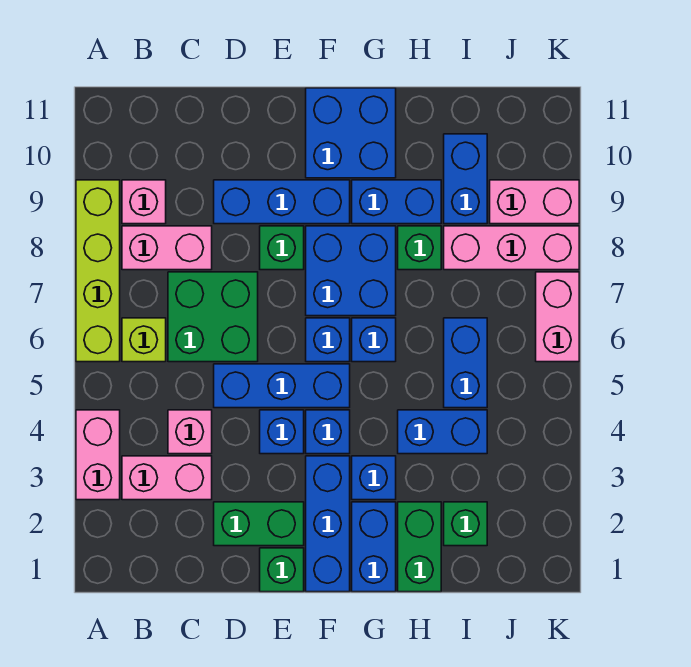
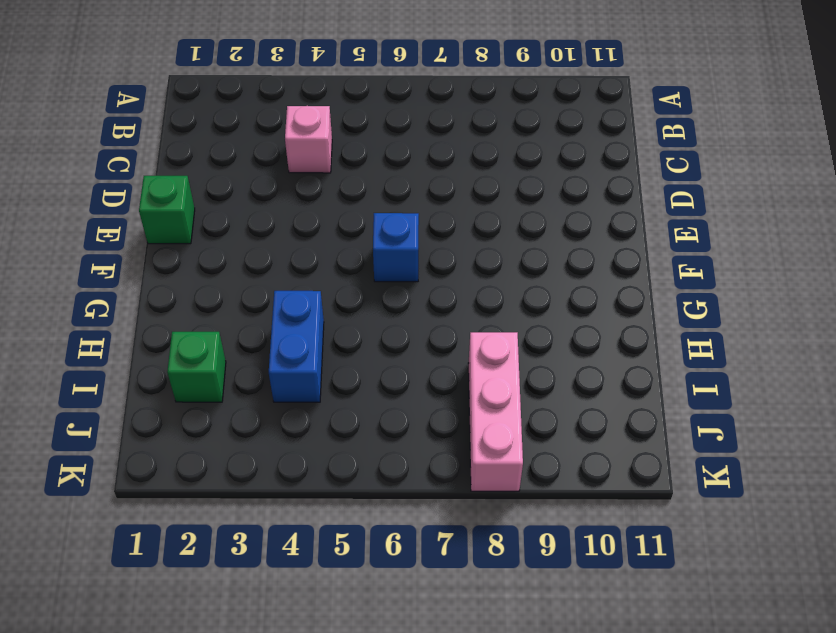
none -> pink brick A3:A4 level 1
none -> lime brick A6:A9 level 1
none -> pink brick B3:C3 level 1
none -> lime brick B6 level 1

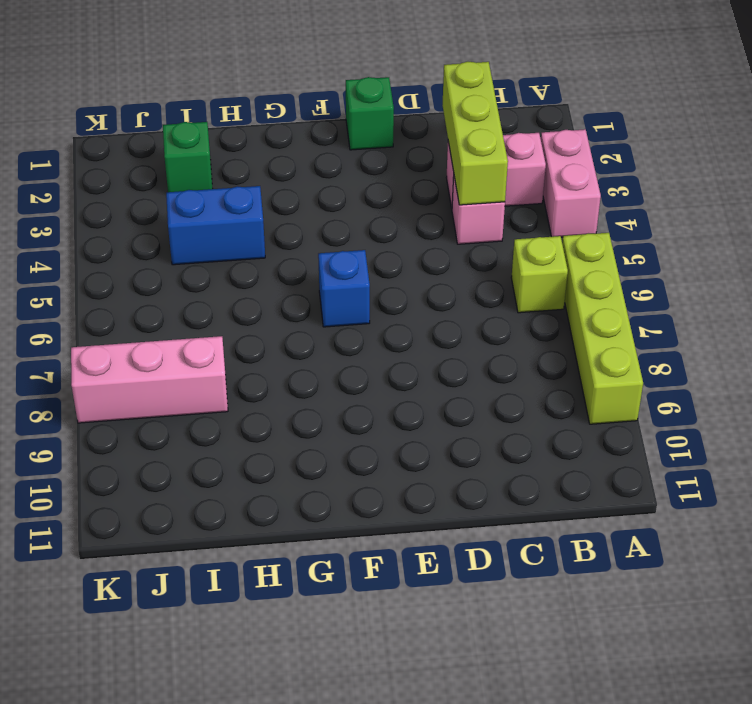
lime brick C2:C4 level 2 -> none
none -> pink brick B8:C8 level 1
none -> pink brick B9 level 1
none -> green brick C6:D7 level 1
none -> green brick D2:E2 level 1

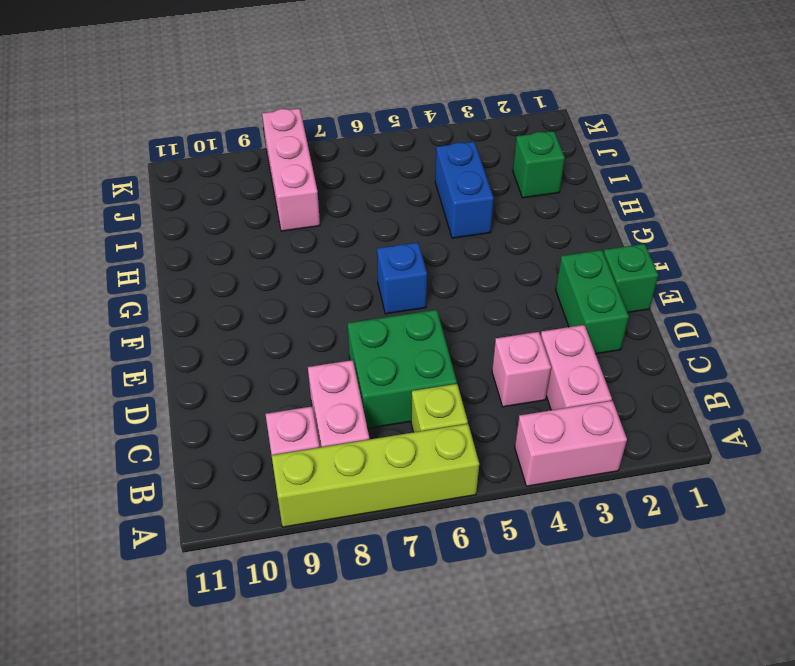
none -> blue brick D5:F5 level 1
none -> blue brick D9:F9 level 1
none -> blue brick E4 level 1
none -> green brick E8 level 1

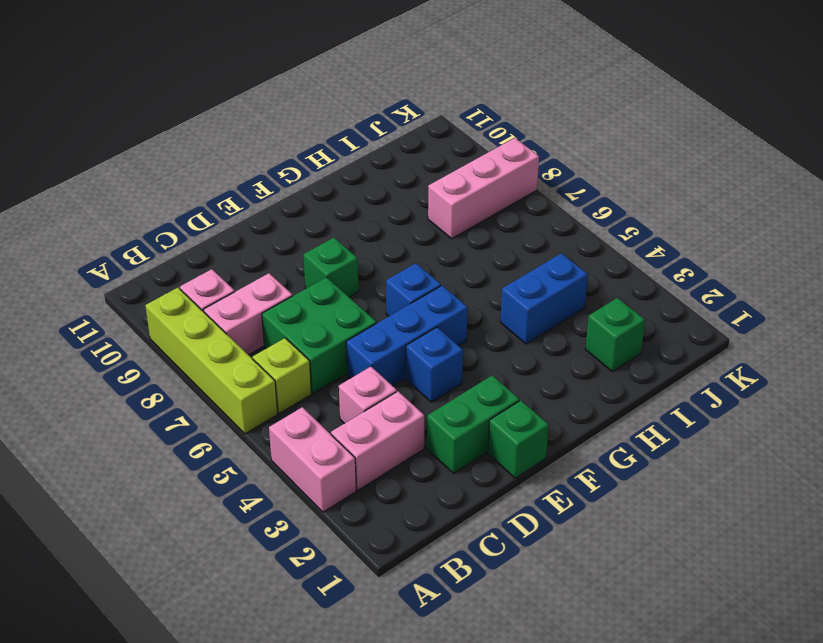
none -> blue brick D9:F9 level 1
none -> blue brick F1:F3 level 1
none -> blue brick F4 level 1
none -> blue brick F7:G8 level 1

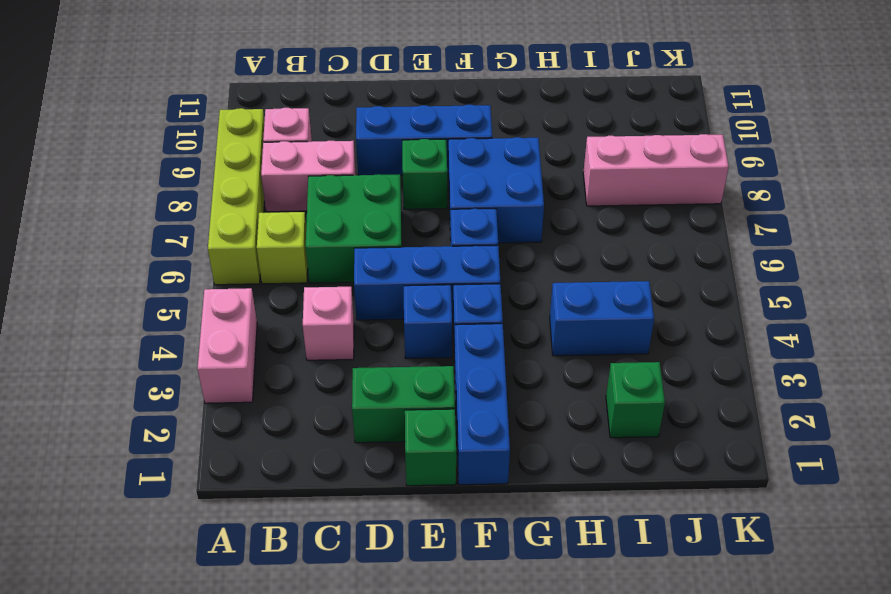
none -> pink brick B3:C3 level 1
none -> blue brick F10:G11 level 1
none -> blue brick G1:G2 level 1
none -> blue brick G3 level 1

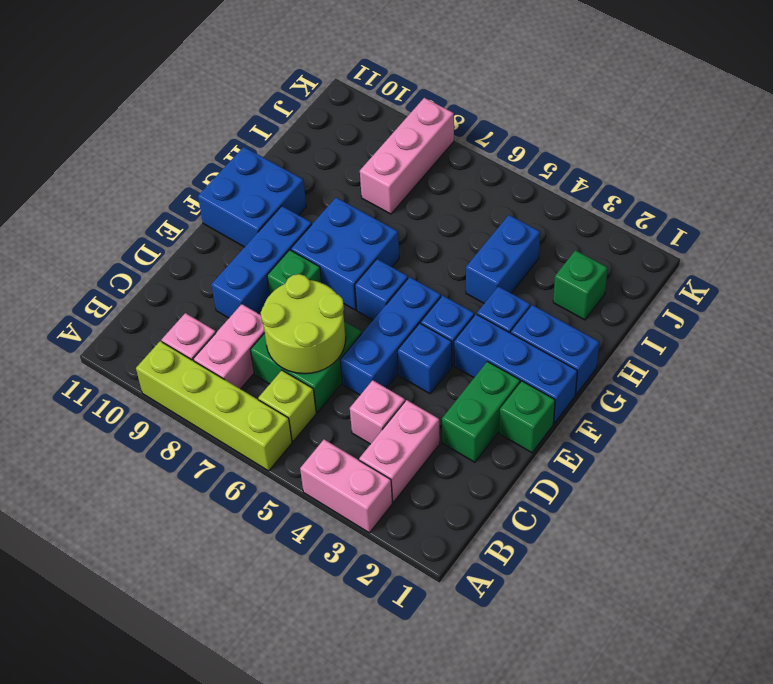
lime round brick C6:D7 level 2 -> none
none -> blue brick G6 level 1
none -> blue brick G9:H9 level 1
none -> green brick H1:H2 level 1
none -> green brick H8 level 1

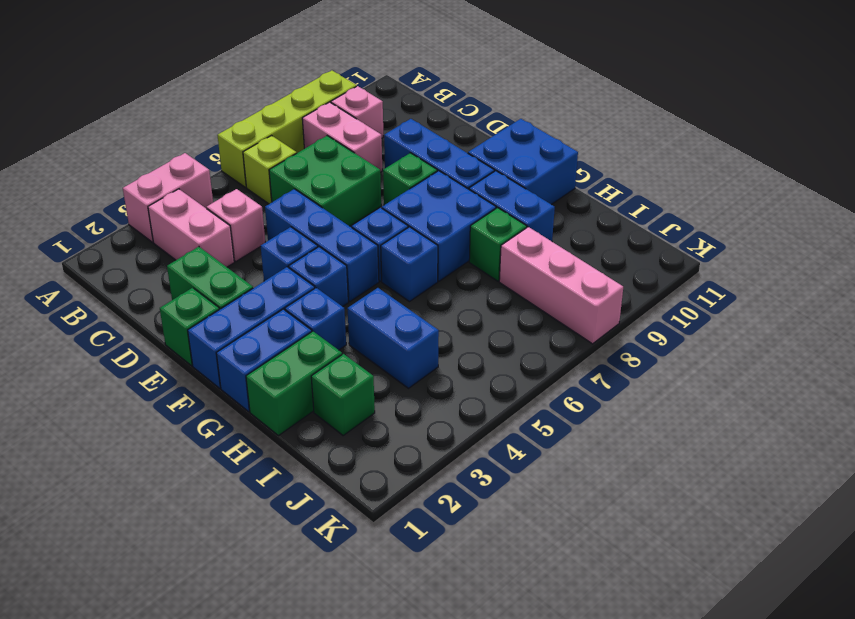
none -> blue brick I5:I6 level 1
none -> blue brick I9:I10 level 1
none -> pink brick J9:K9 level 1
none -> pink brick K6:K7 level 1

